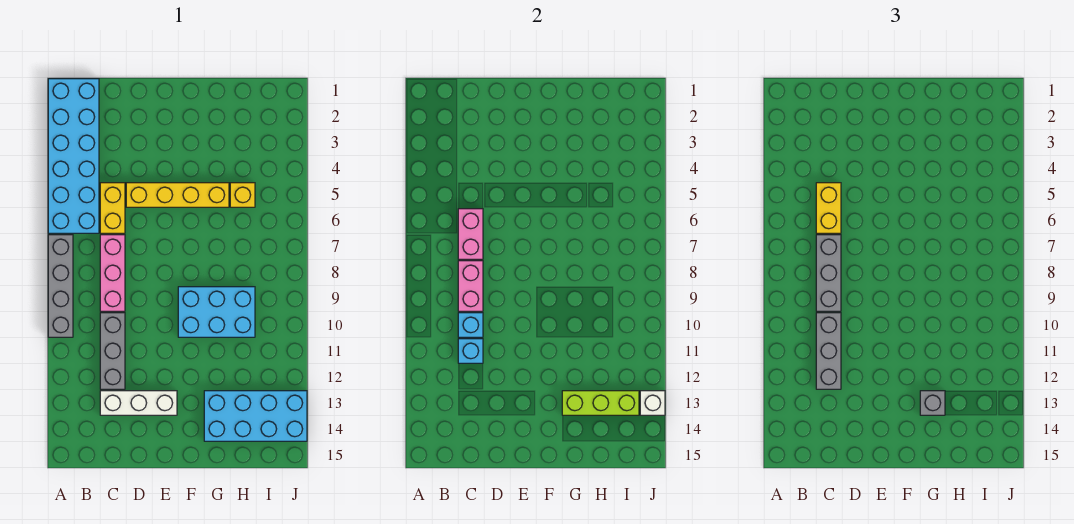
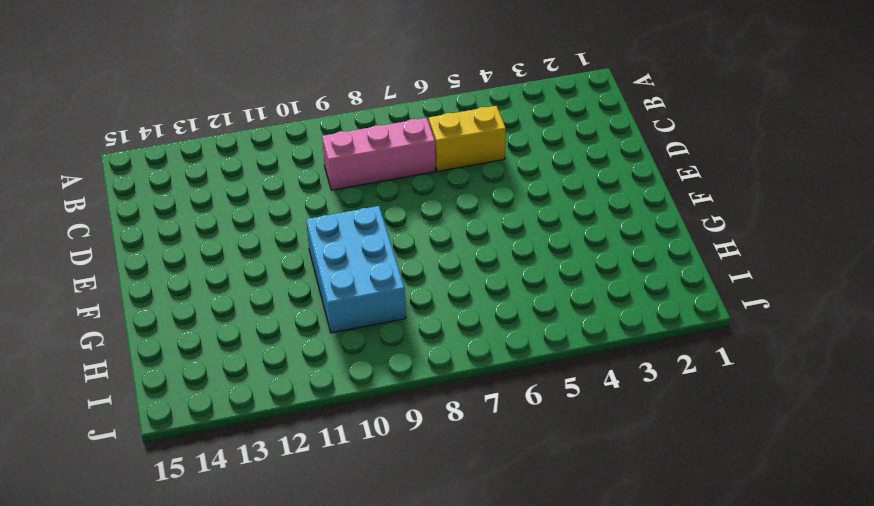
none -> cyan brick A1:B6 level 1
none -> grey brick A7:A10 level 1
none -> grey brick C10:C12 level 1

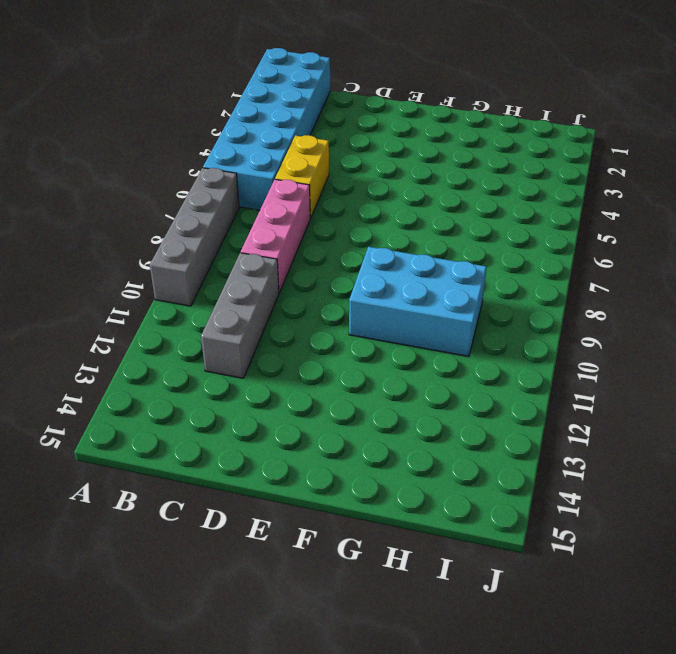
none -> white brick C13:E13 level 1
none -> yellow brick D5:G5 level 1
none -> cyan brick G13:J14 level 1

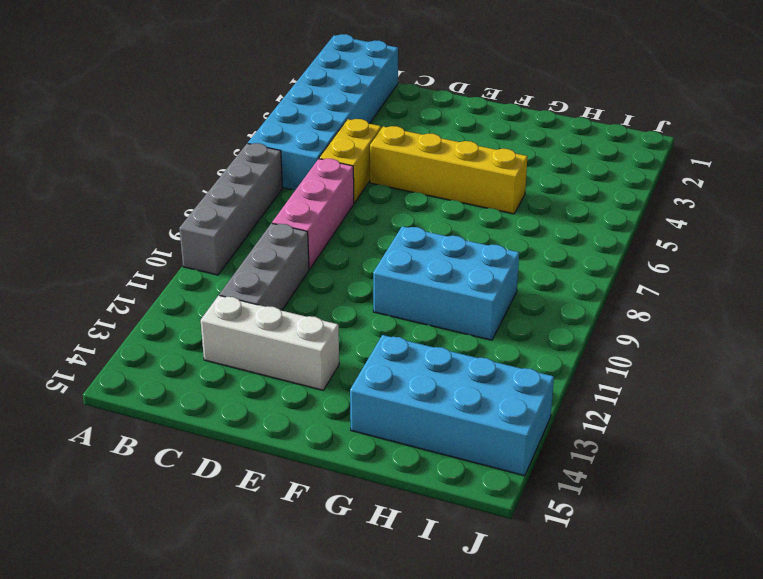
none -> yellow brick H5 level 1
none -> pink brick C6:C7 level 2
none -> pink brick C8:C9 level 2

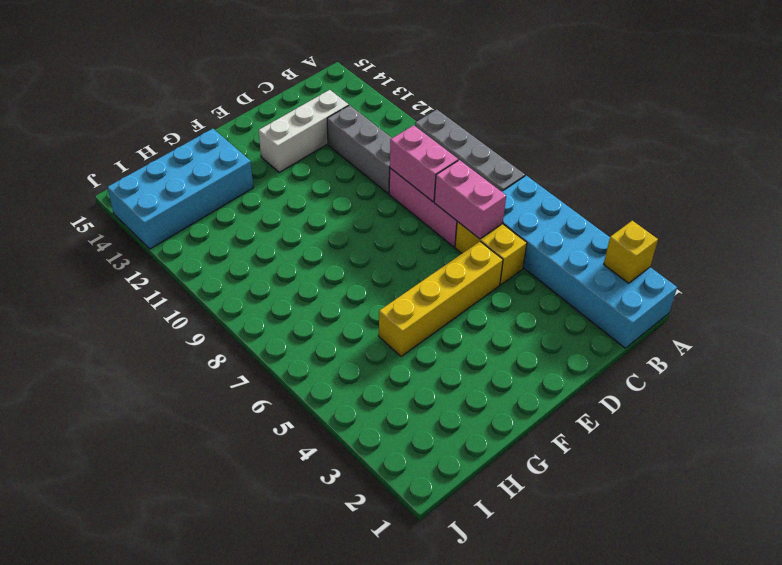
yellow brick A2 level 2 -> yellow brick H5 level 1
none -> cyan brick F9:H10 level 1
none -> cyan brick C10 level 2
none -> cyan brick C11 level 2

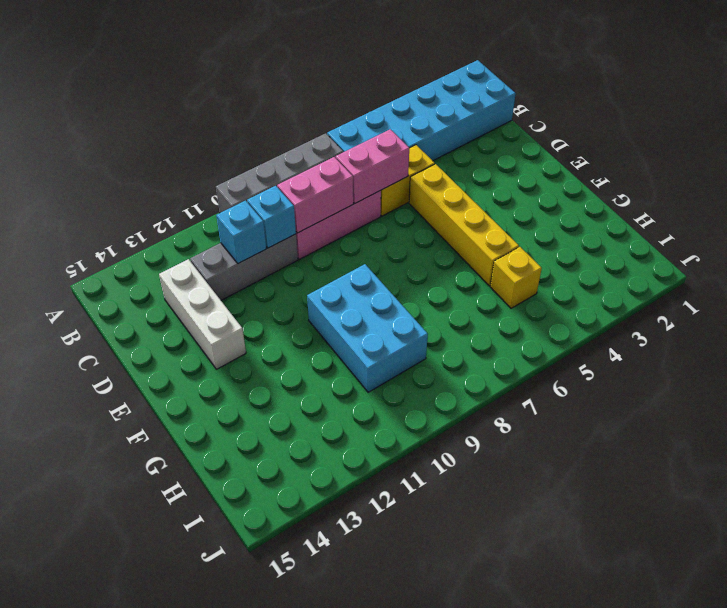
none -> cyan brick G13:J14 level 1
none -> lime brick G13:I13 level 2
none -> white brick J13 level 2

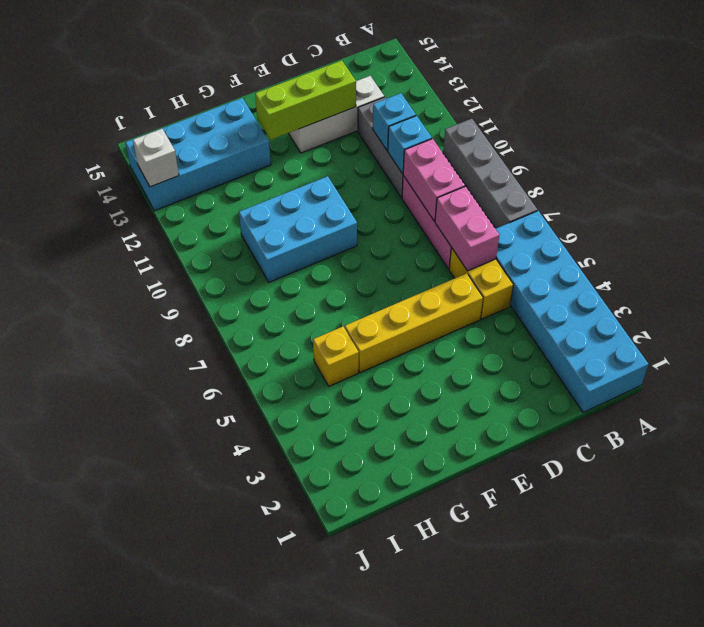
lime brick D13:F13 level 2 -> lime brick G13:I13 level 2
none -> yellow brick C5:C6 level 3
none -> grey brick C7:C9 level 3
none -> grey brick C10:C12 level 3

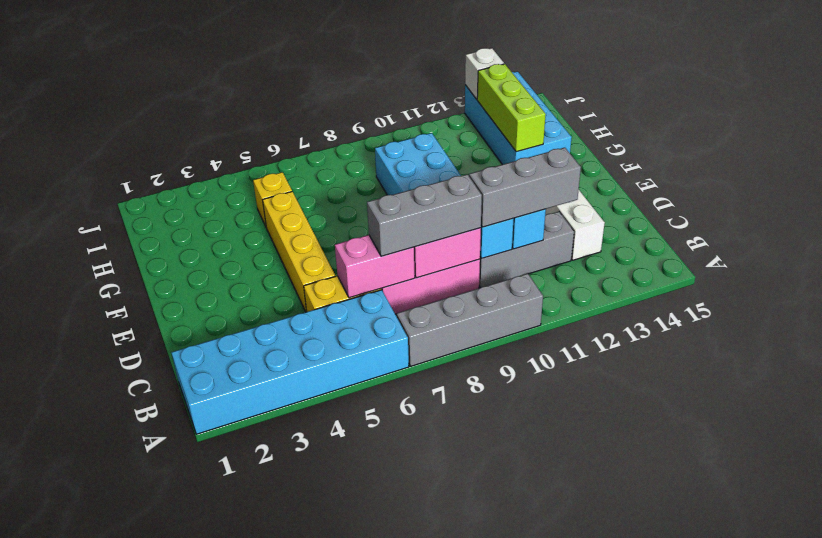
none -> yellow brick C5:C6 level 3
none -> grey brick G13 level 3

